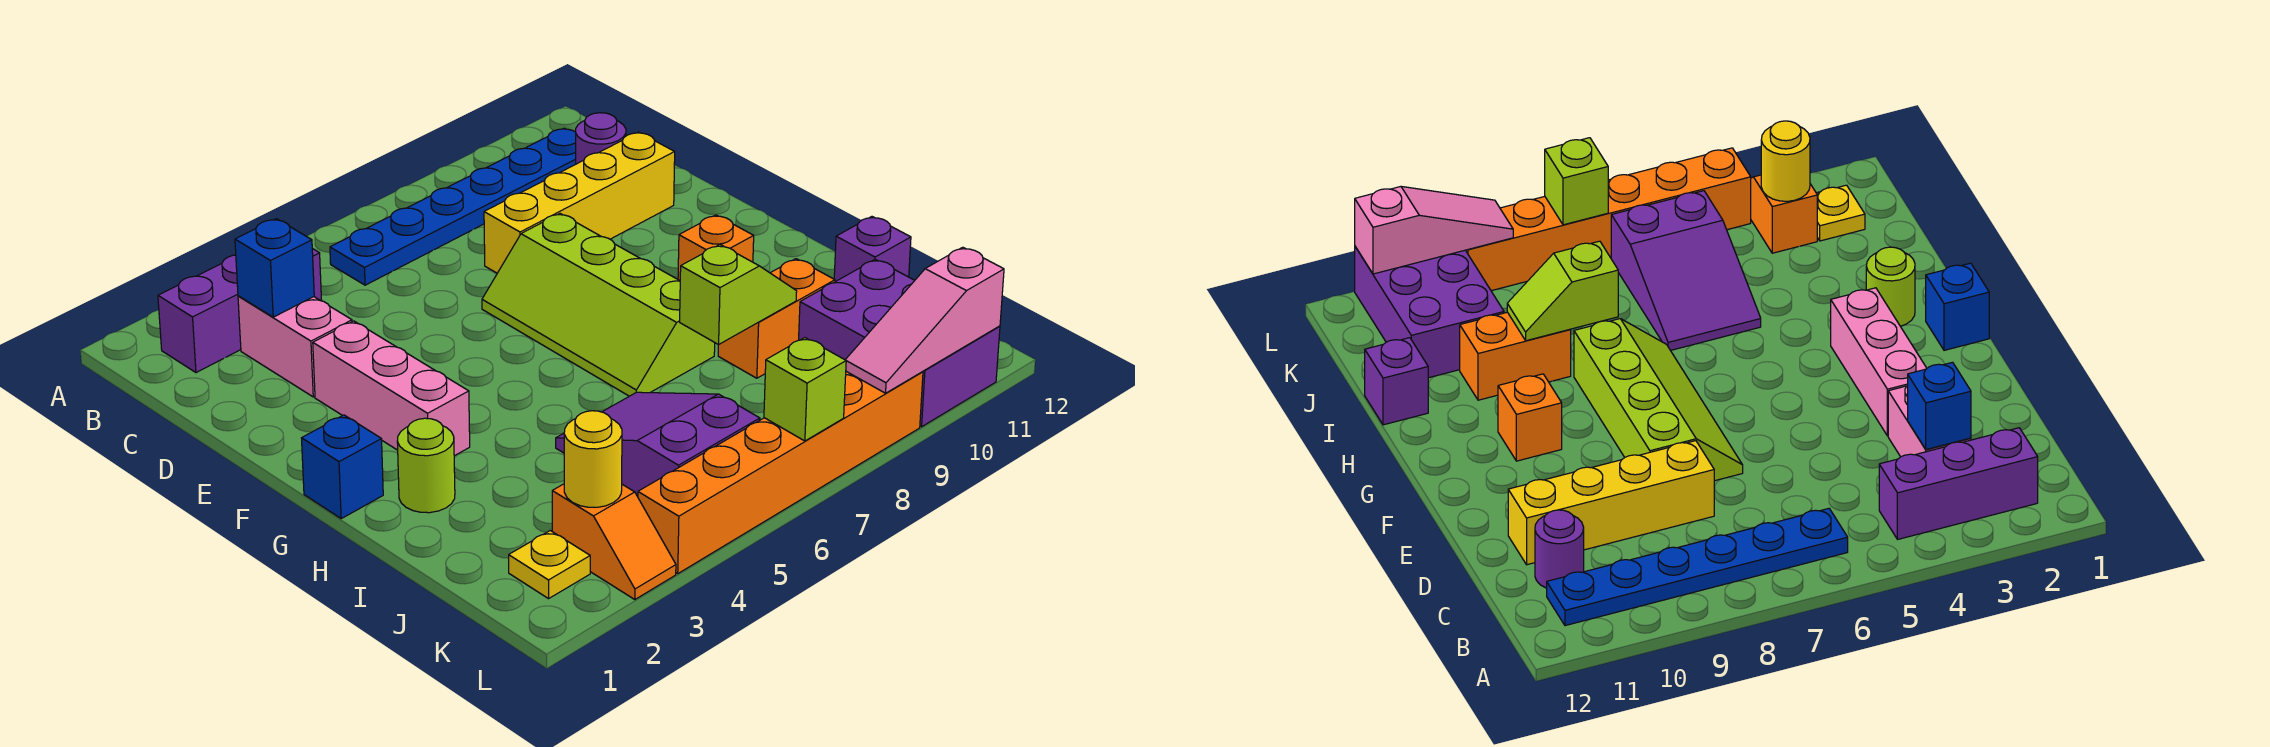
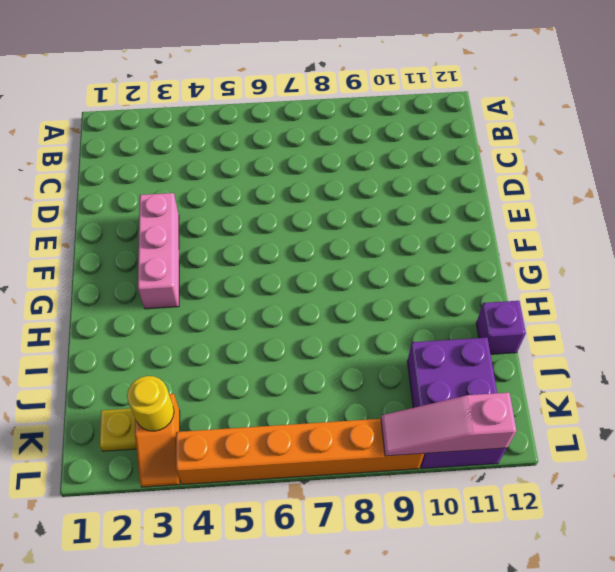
none -> purple brick B2:B4 level 1
none -> blue plate B6:B11 level 1
none -> pink brick C3:D3 level 1

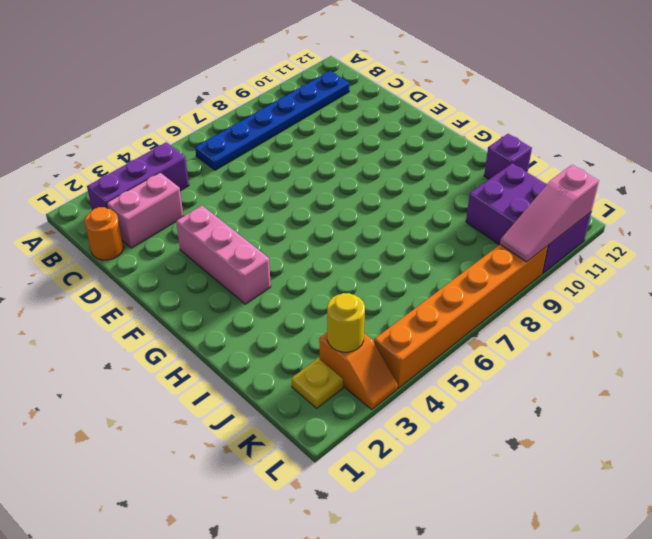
orange round brick C1 level 1 -> none
pink brick C2:C3 level 1 -> pink brick C3:D3 level 1
none -> purple round brick C11 level 1
none -> yellow brick D8:D11 level 1
none -> lime slope E7:H8 level 1 top 8

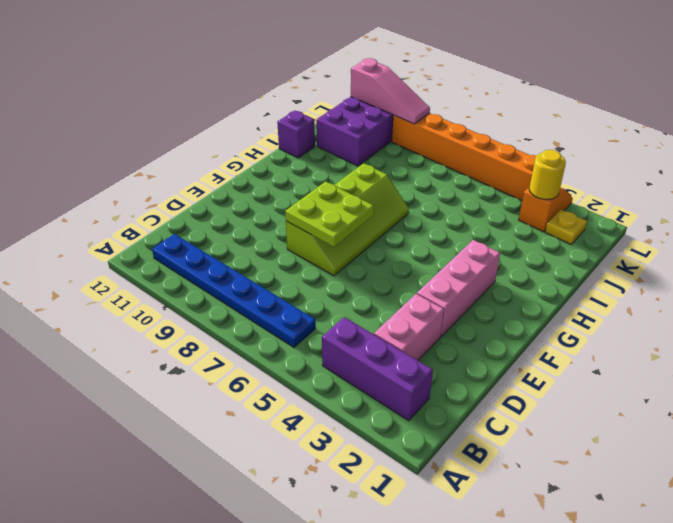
lime plate E7:F8 level 2 -> none
none -> purple round brick C11 level 1
none -> yellow brick D8:D11 level 1
none -> blue brick G1 level 1

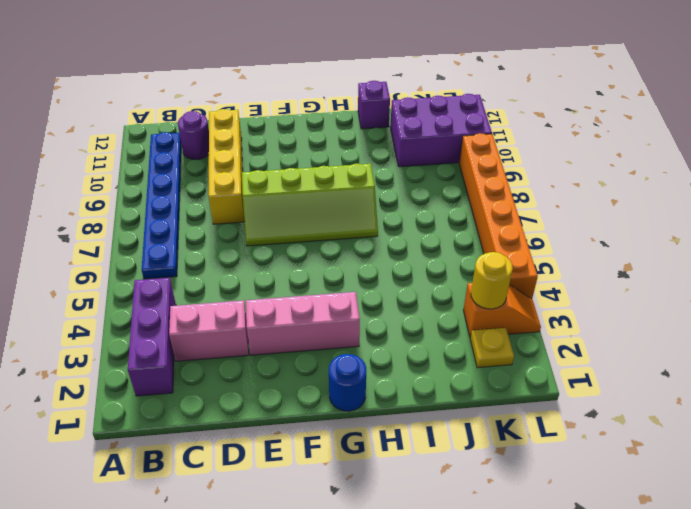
blue round brick G1 level 1 -> blue brick G1 level 1
none -> orange brick G10 level 1
none -> lime round brick H2 level 1
none -> purple slope I5:K6 level 1 top K

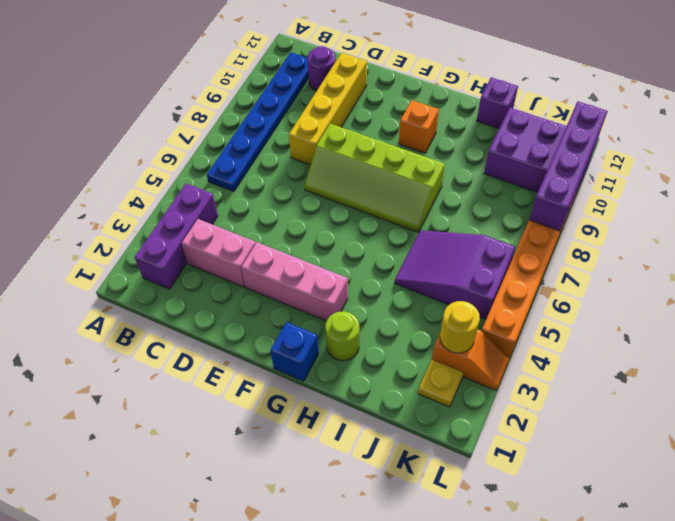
purple brick L8:L11 level 2 -> pink slope L9:L11 level 2 top 11
none -> orange brick I9:I10 level 1
none -> blue brick C3 level 2
none -> lime slope I8:I9 level 2 top 8

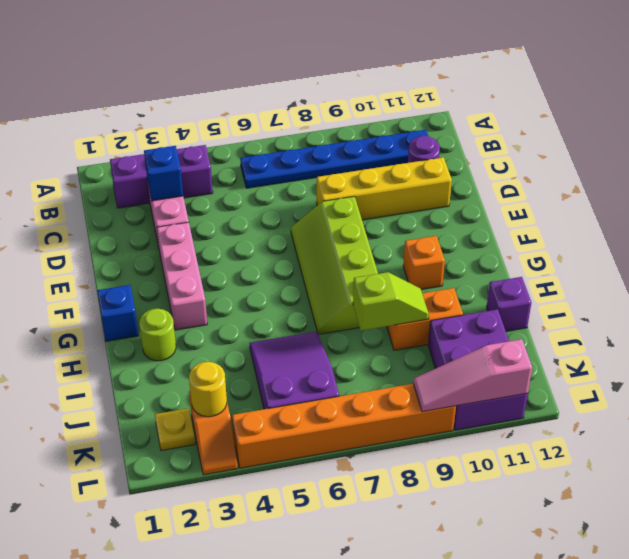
none -> lime brick L7 level 2

